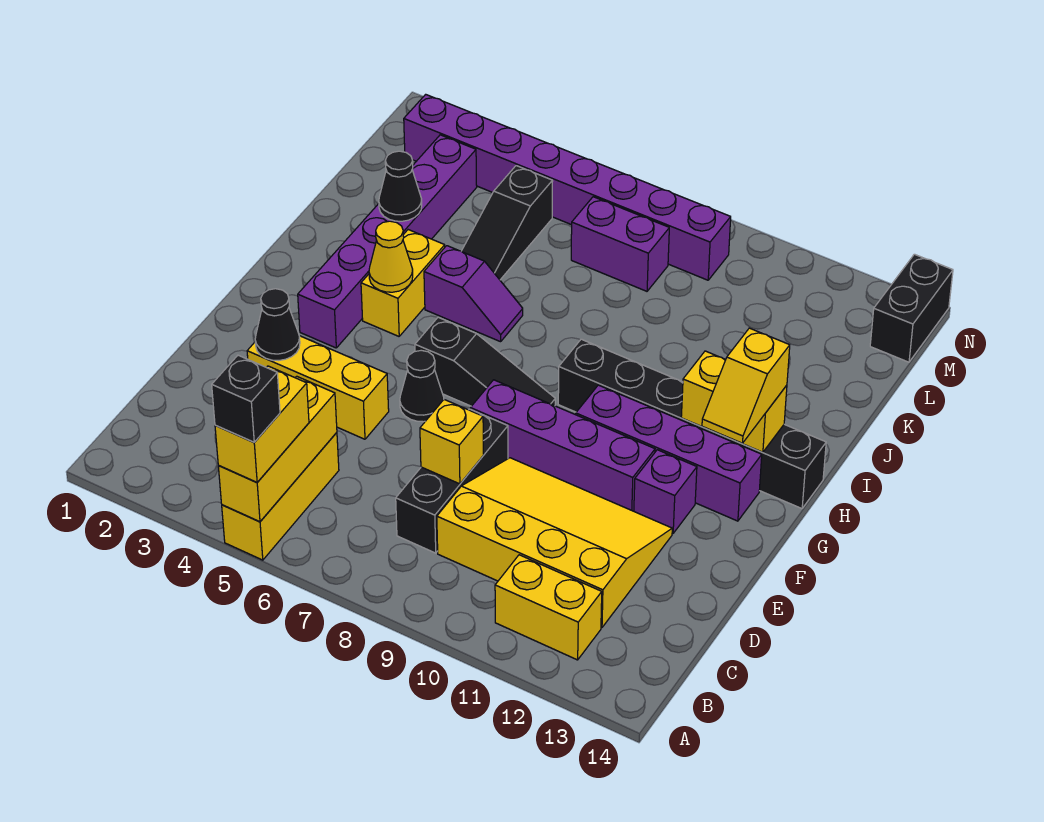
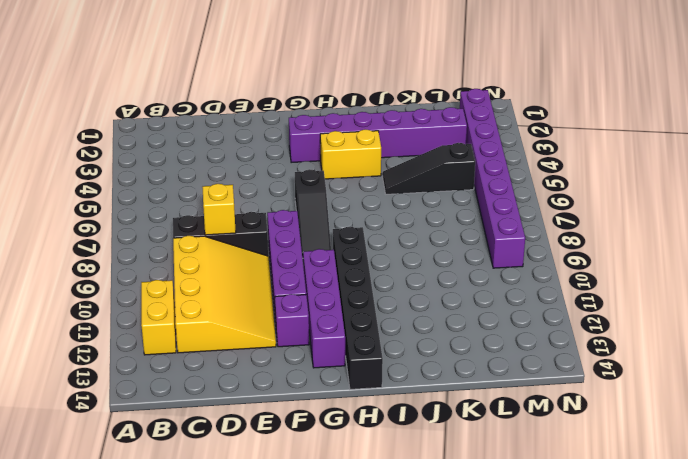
none -> yellow brick A5:C5 level 1
none -> yellow brick E3:E5 level 1
none -> black cone F6 level 1

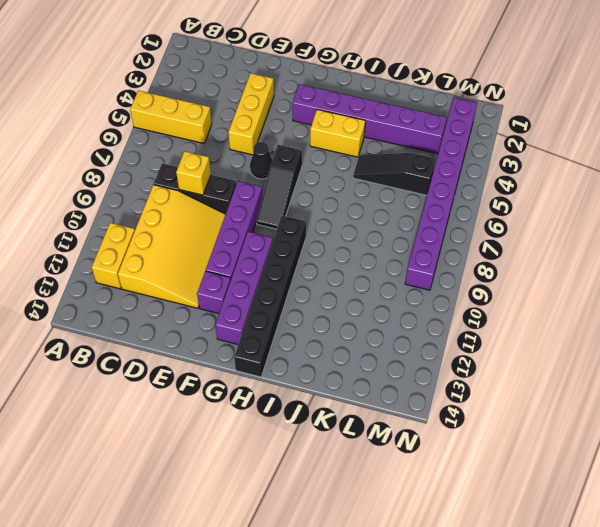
none -> purple slope I5:I6 level 1 top 5
none -> purple brick L7:L8 level 1
none -> black brick M14:N14 level 1

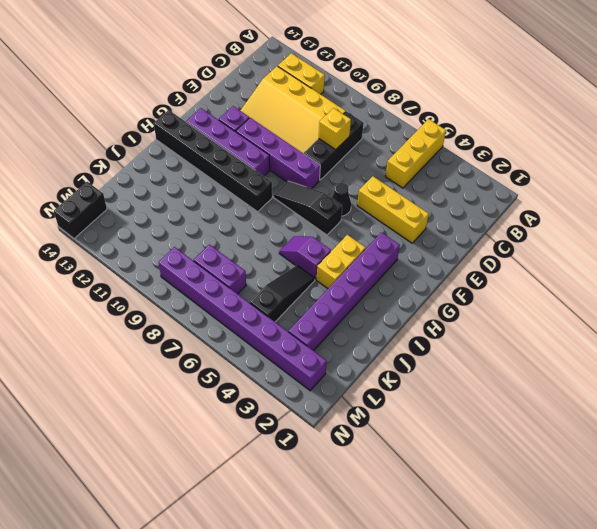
none -> yellow brick A5:C5 level 2
none -> black cone E3 level 2
none -> yellow cone H4 level 2

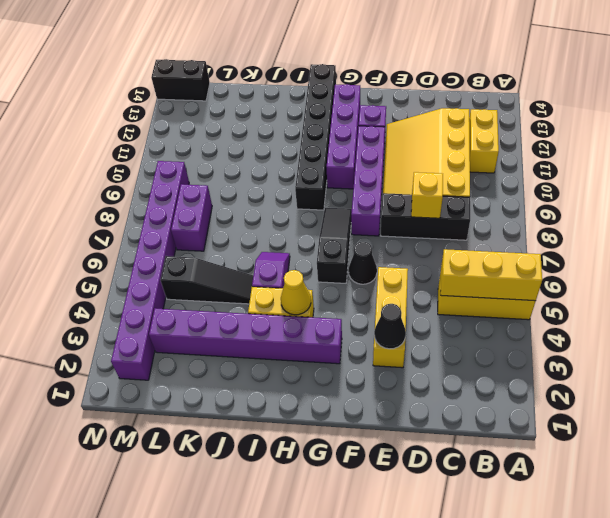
none -> yellow brick H12:H13 level 2
none -> black cone J3 level 2
none -> yellow brick A5:B5 level 3

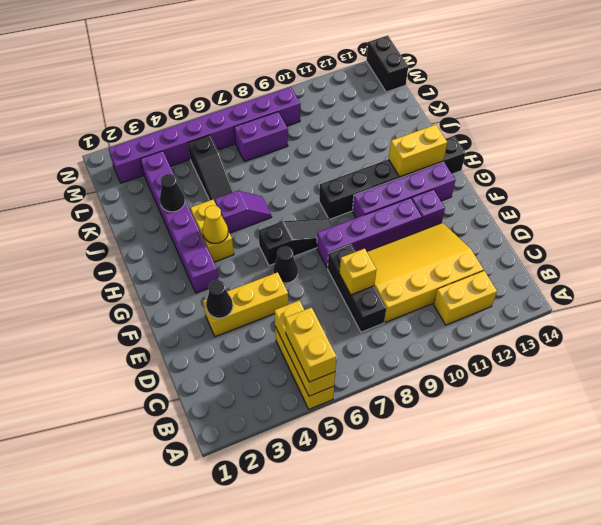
none -> yellow slope G13:H13 level 3 top H
none -> black brick A5 level 4

